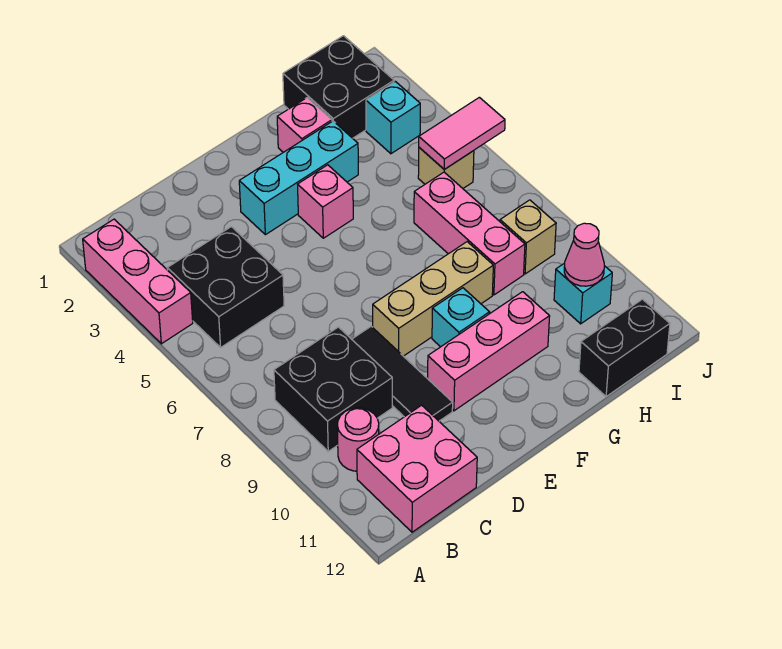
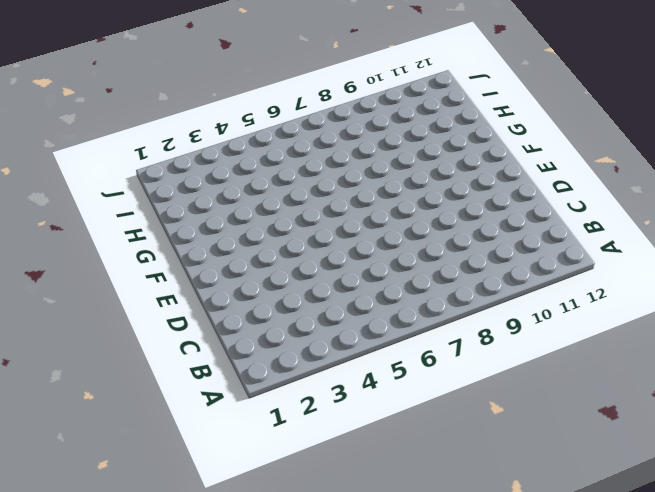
none -> pink brick A2:A4 level 1
none -> black brick B4:C5 level 1
none -> black brick B8:C9 level 1

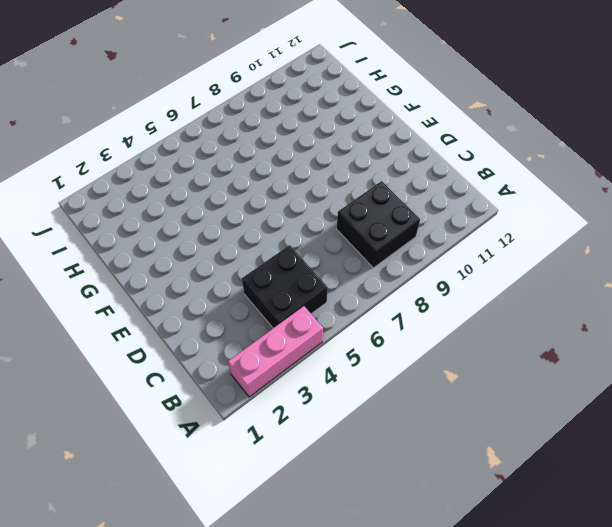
none -> pink round brick B10 level 1
none -> pink brick B11:C12 level 1
none -> black tile D8:D10 level 1

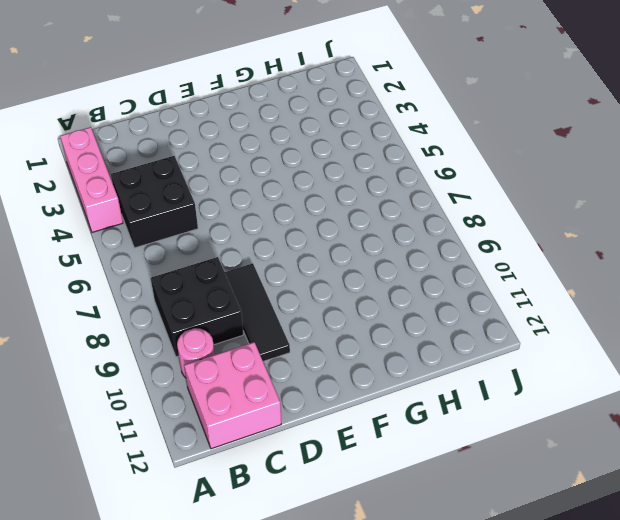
none -> cyan brick E3:G3 level 1
none -> tan brick E8:G8 level 1
none -> pink brick E10:G10 level 1

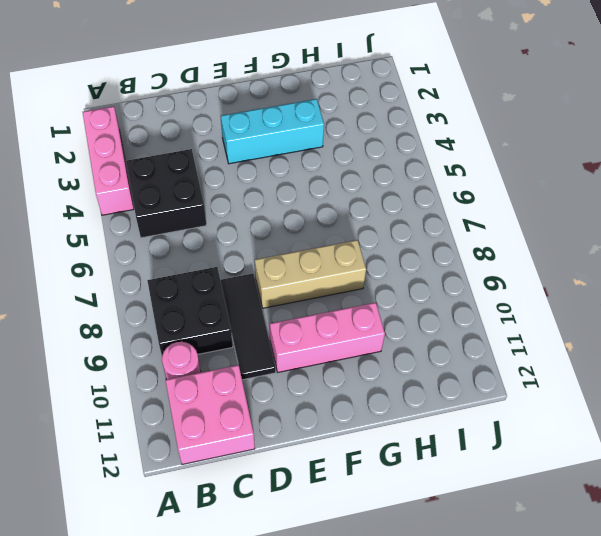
none -> pink brick F4 level 1
none -> cyan brick F9 level 1
none -> pink brick G2 level 1

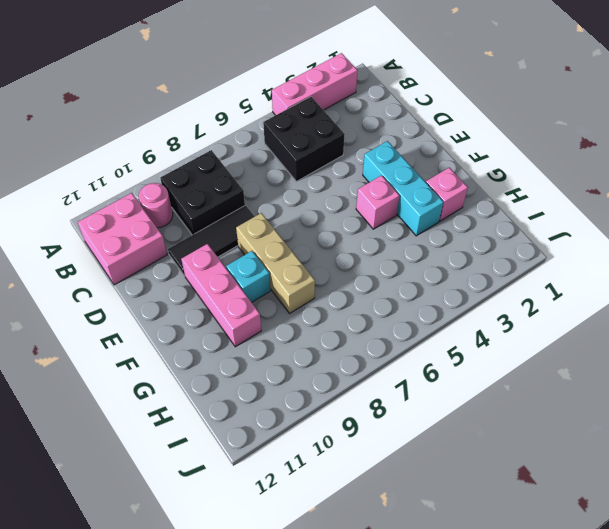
none -> black brick H1:I2 level 1
none -> pink brick H6:H8 level 1
none -> black brick H12:I12 level 1

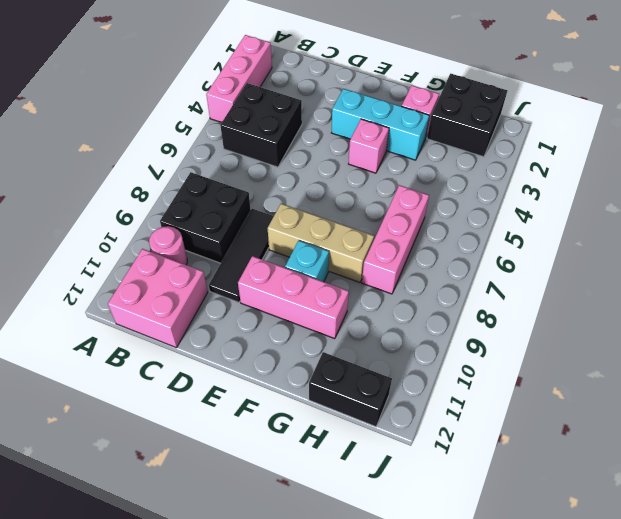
none -> cyan brick I3 level 1
none -> tan brick I5 level 1
none -> tan brick I8 level 1

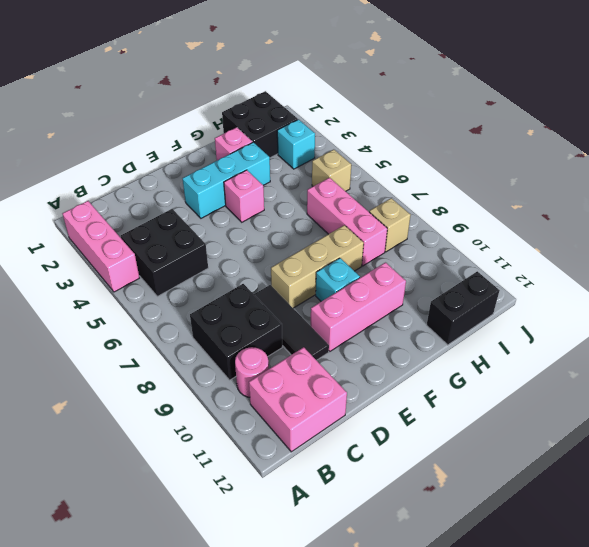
none -> cyan brick I10 level 1
none -> pink tile I5:J5 level 2
none -> pink cone I10 level 2

